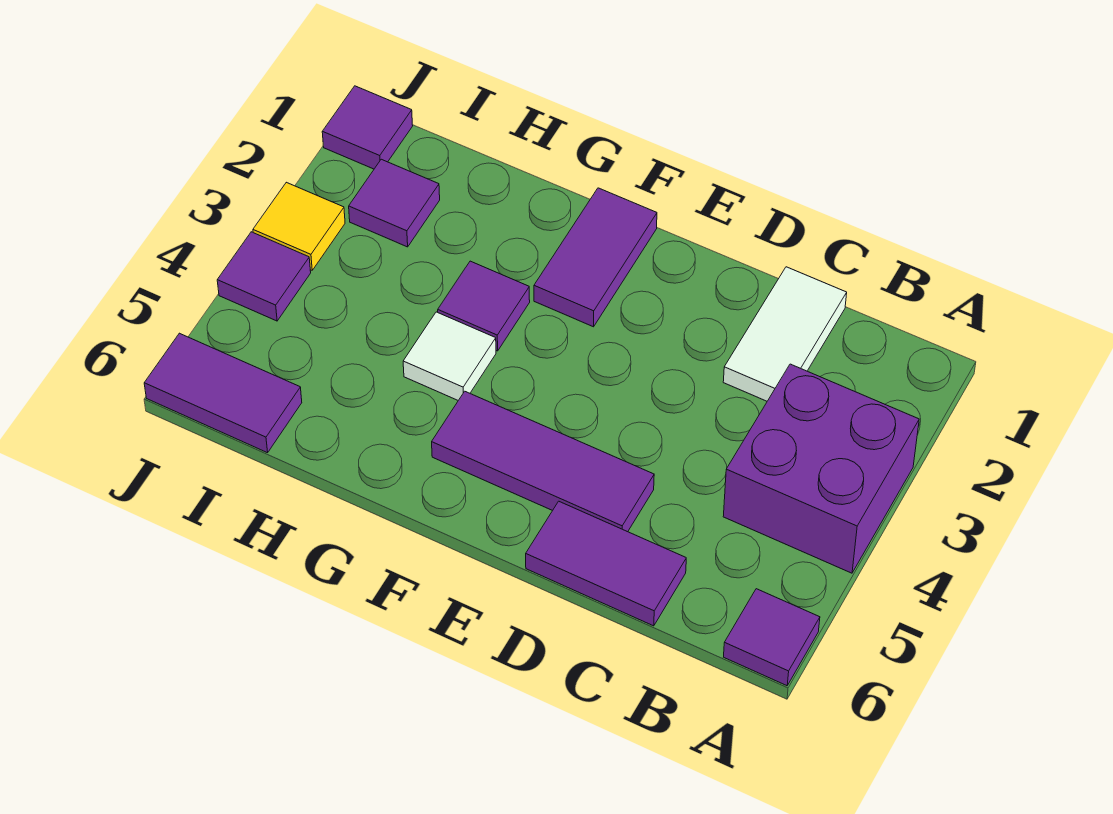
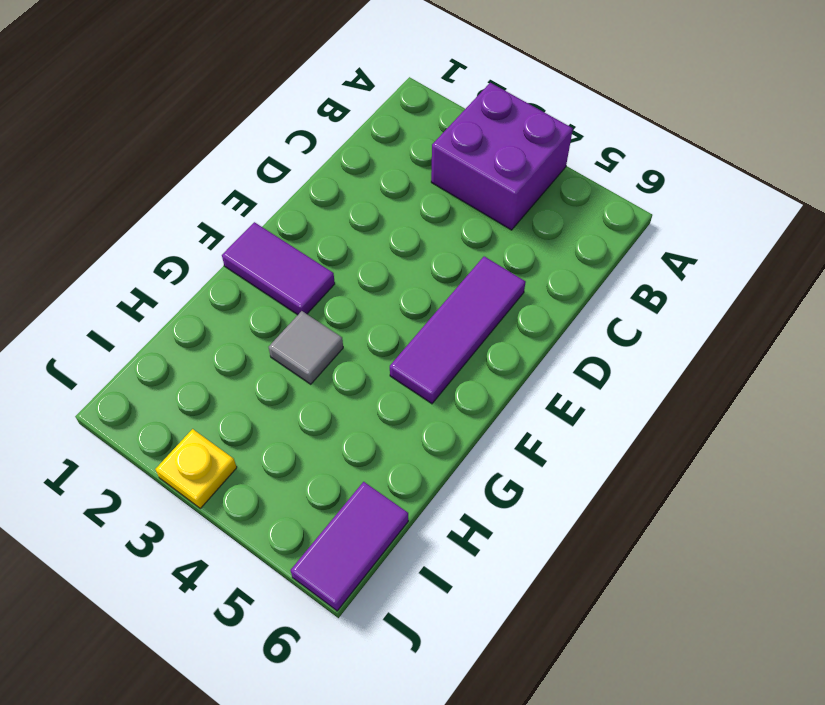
grey tile G3 level 1 -> purple tile G3 level 1
yellow plate J3 level 1 -> yellow tile J3 level 1
none -> purple tile A6 level 1
none -> white tile C1:C2 level 1
none -> purple tile C6:D6 level 1

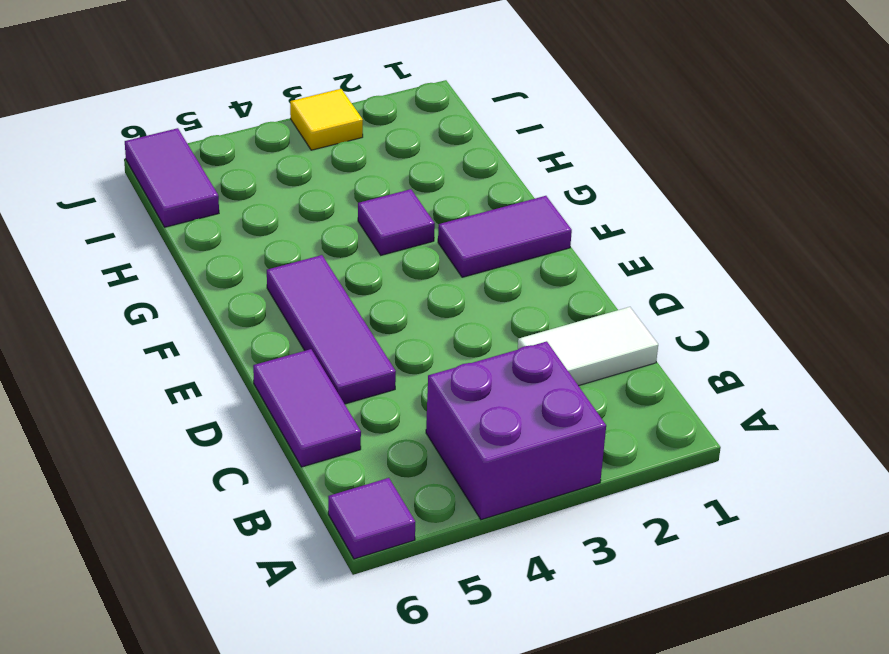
none -> white tile G4 level 1
none -> purple tile I2 level 1
none -> purple tile J1 level 1

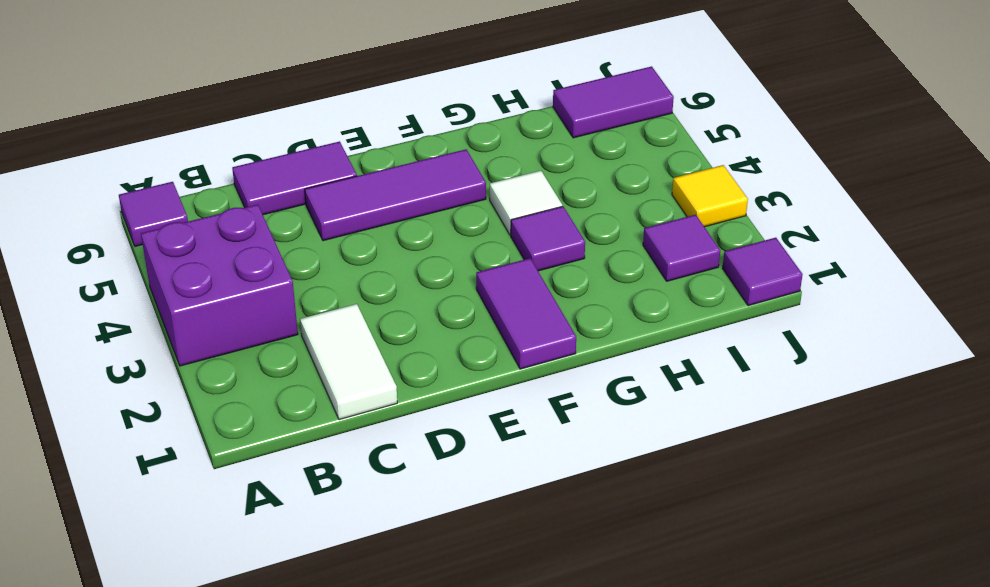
none -> purple tile J4 level 1

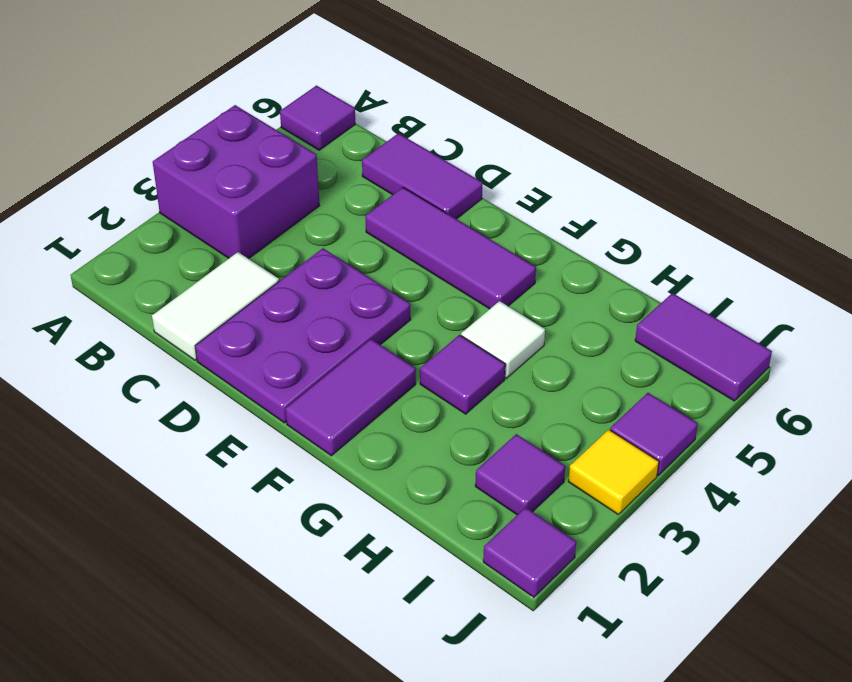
purple plate D1:E3 level 1 -> none

